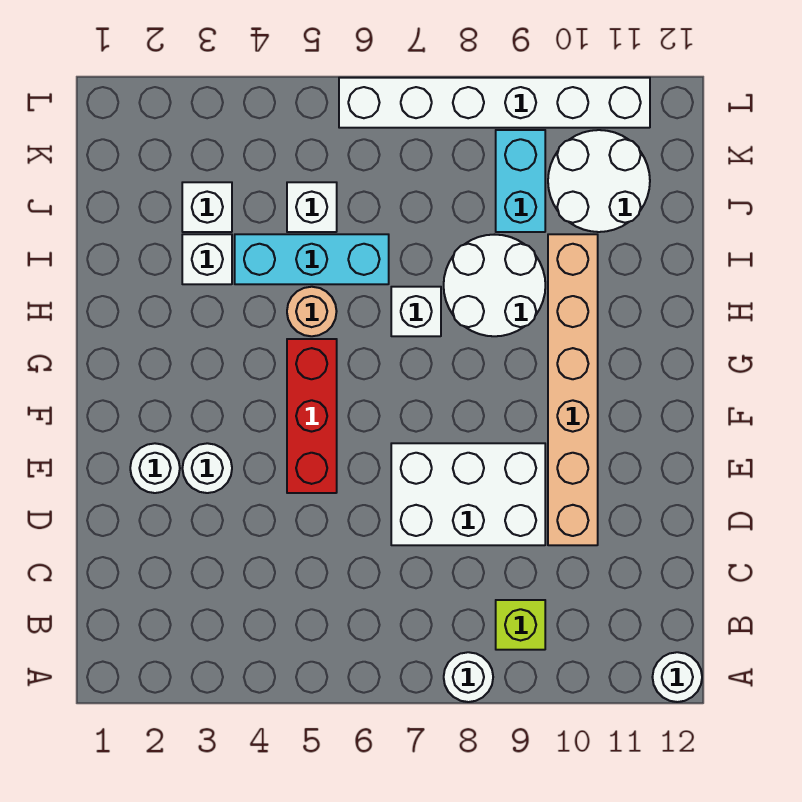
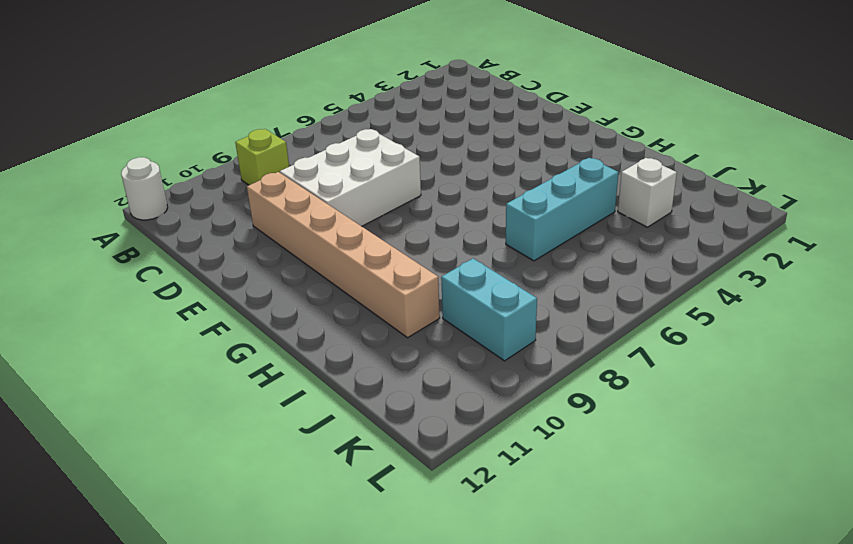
none -> white round brick A8 level 1
none -> white round brick E2 level 1
none -> white round brick E3 level 1

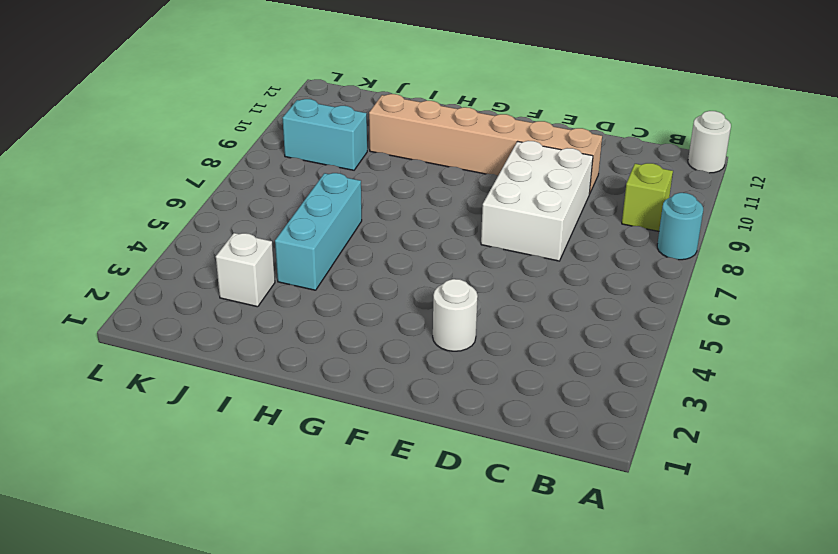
cyan round brick A8 level 1 -> white round brick A8 level 1
none -> white round brick E2 level 1
none -> red brick E5:G5 level 1
none -> tan round brick H5 level 1

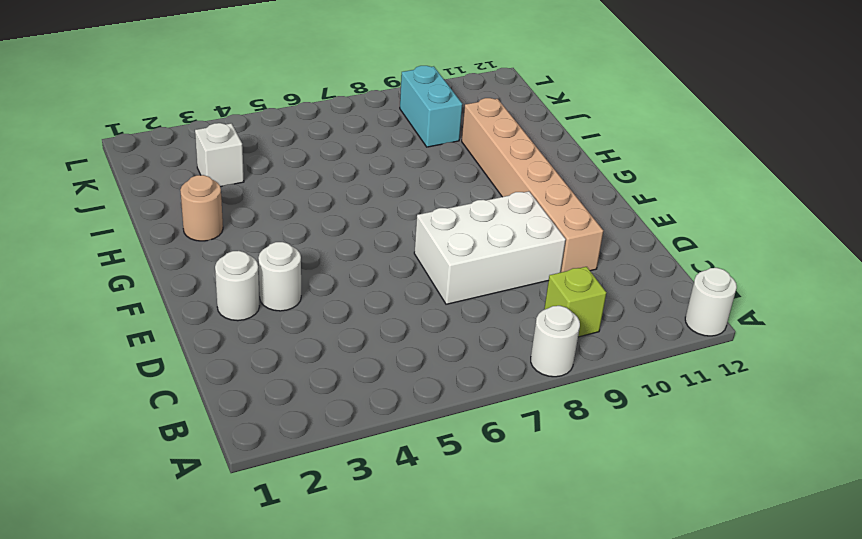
tan round brick H2 level 1 -> tan round brick H5 level 1
none -> red brick E5:G5 level 1
none -> white brick H7 level 1
none -> white round brick H8:I9 level 1

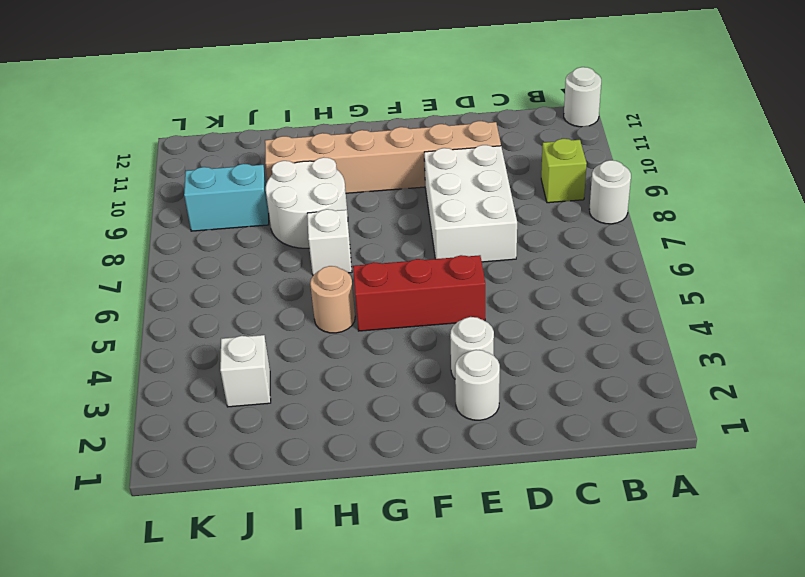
none -> white brick I3 level 1
none -> cyan brick I4:I6 level 1
none -> white brick J5 level 1

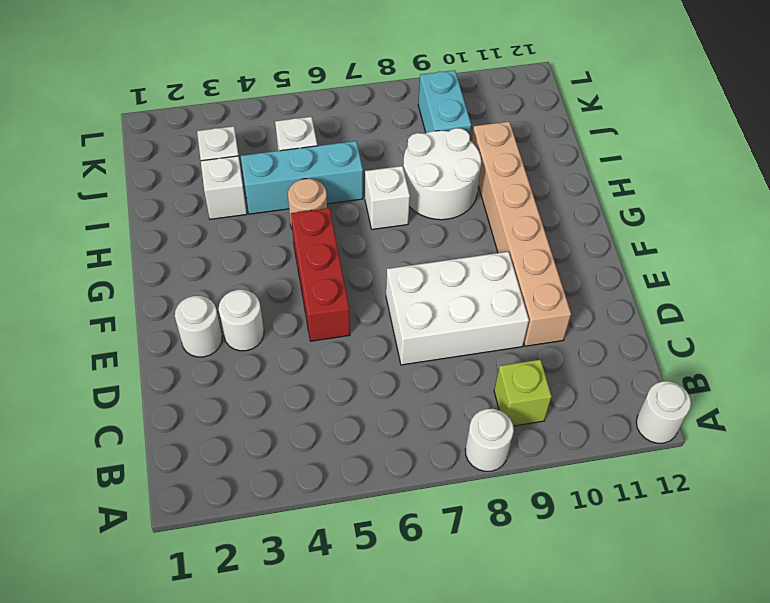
none -> white round brick J10:K11 level 1
none -> white brick L6:L11 level 1

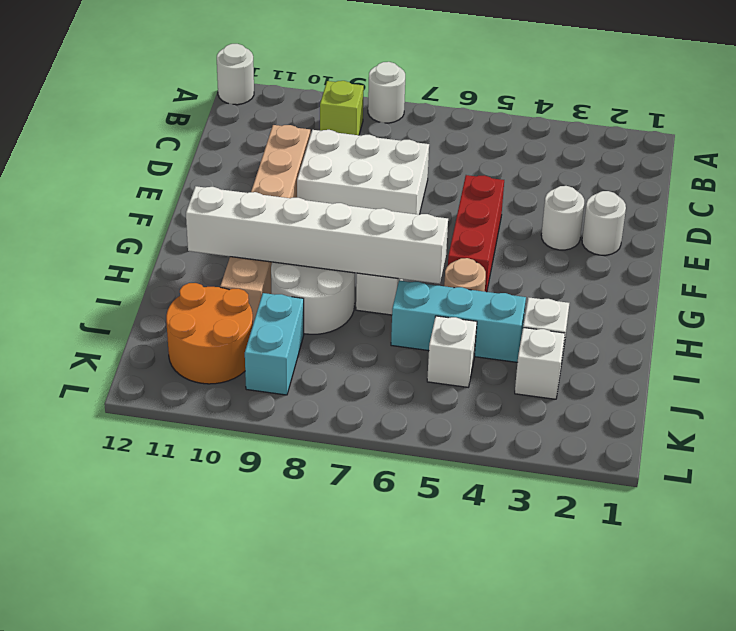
white brick H6:H11 level 2 -> white brick L6:L11 level 1
orange round brick J10:K11 level 1 -> white round brick J10:K11 level 1

